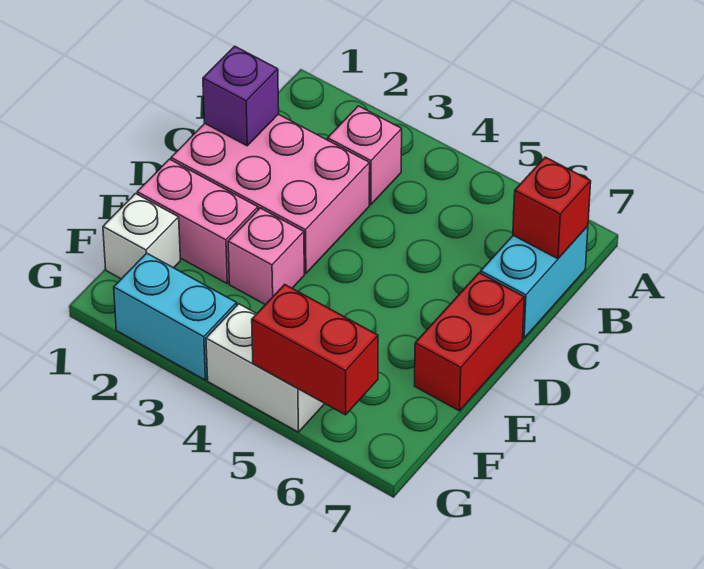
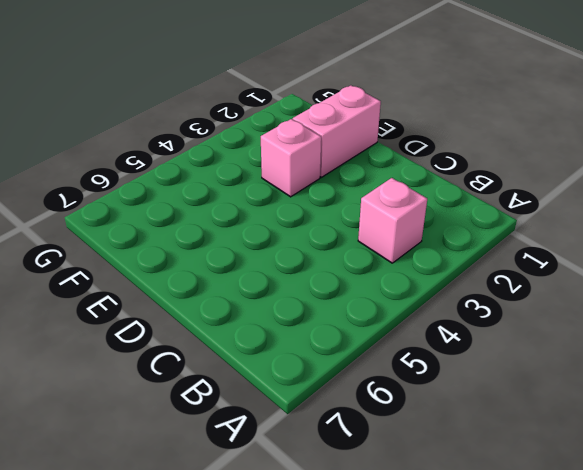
none -> cyan brick B7:C7 level 1
none -> pink brick C1:D3 level 1
none -> red brick D7:E7 level 1

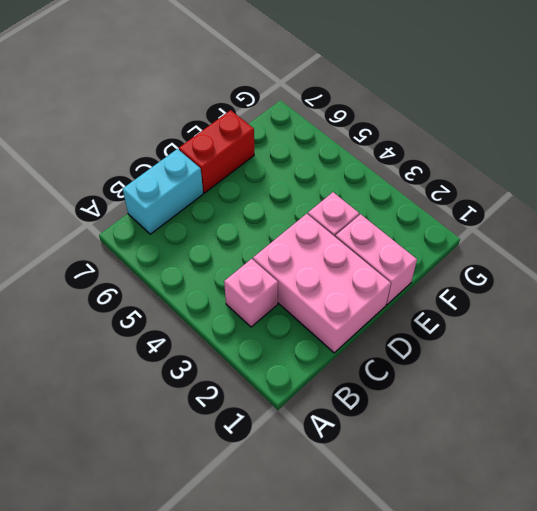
none -> white brick F1 level 1
none -> cyan brick G2:G3 level 1
none -> white brick G4:G5 level 1

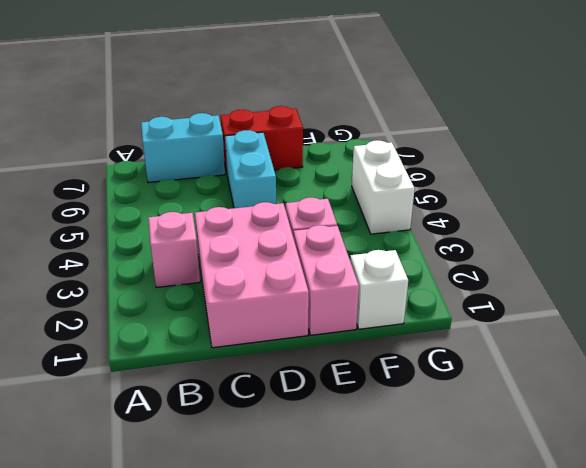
cyan brick D5:D6 level 1 -> cyan brick G2:G3 level 1
none -> red brick B7 level 2
none -> purple brick C1 level 2
none -> red brick G5:G6 level 2

